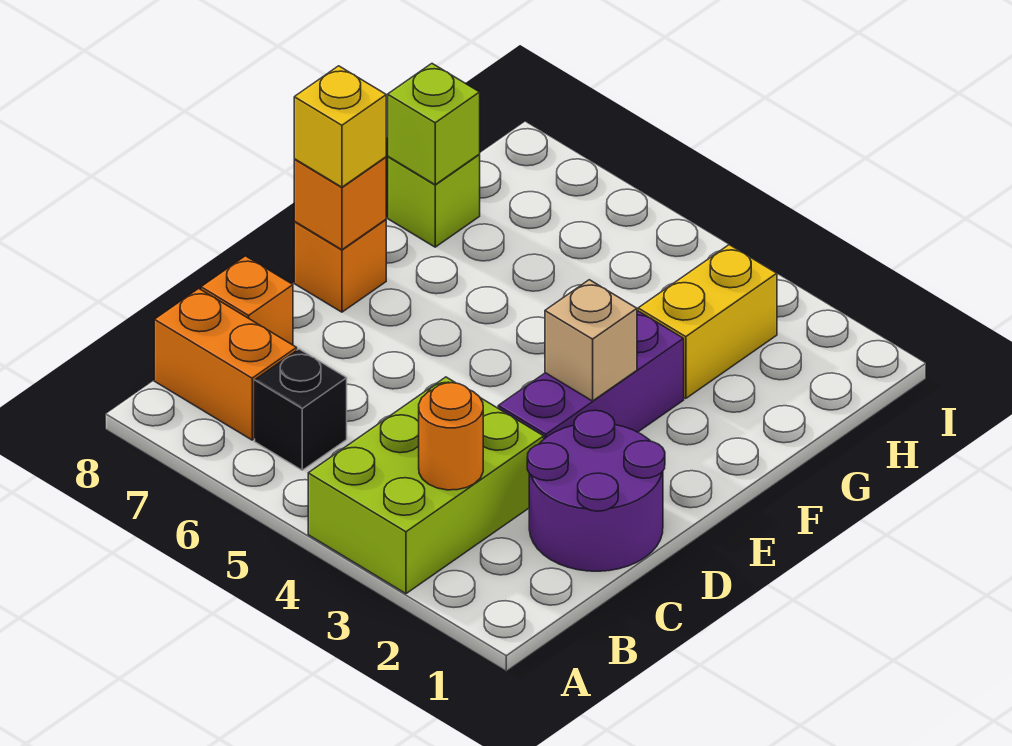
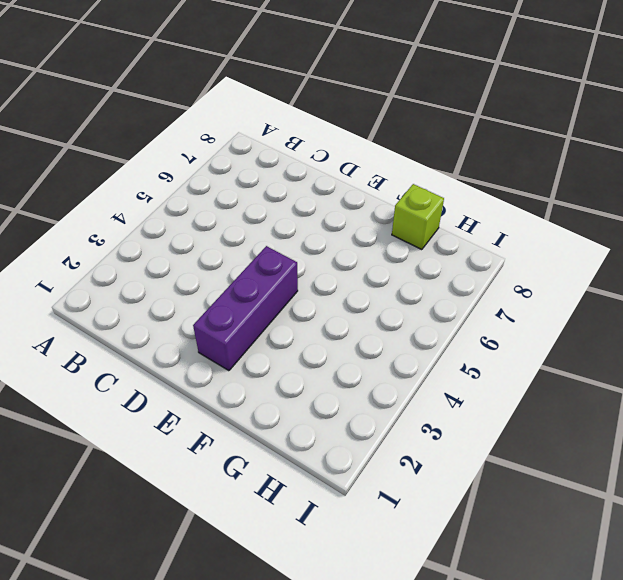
purple brick E2:E4 level 1 -> purple brick D3:F3 level 1
none -> lime brick A3:C4 level 1
none -> black brick B6 level 1
none -> orange brick B7:B8 level 1

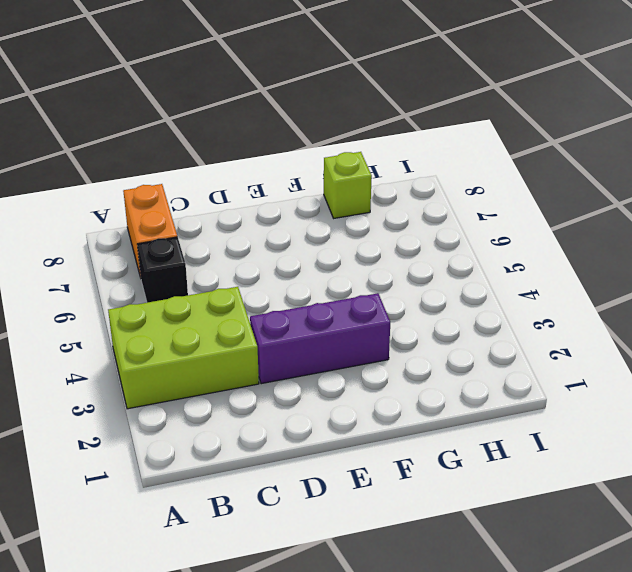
none -> purple round brick C1:D2 level 1
none -> orange brick C8 level 1
none -> orange brick E8 level 1

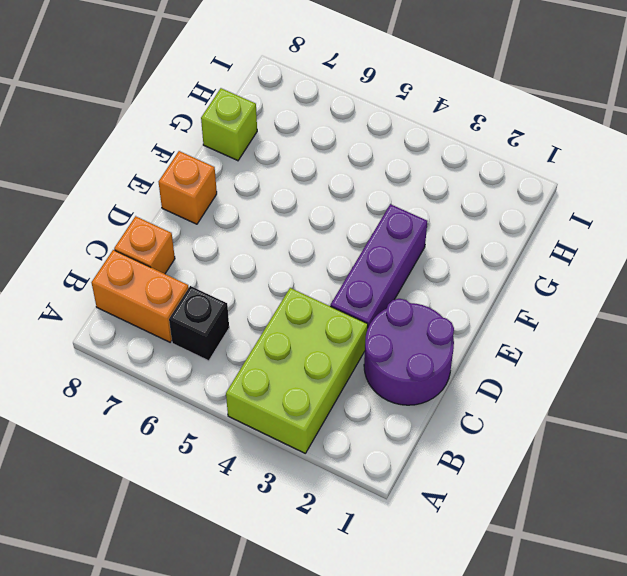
none -> yellow brick G3:H3 level 1
none -> orange round brick B3 level 2
none -> tan brick E3 level 2

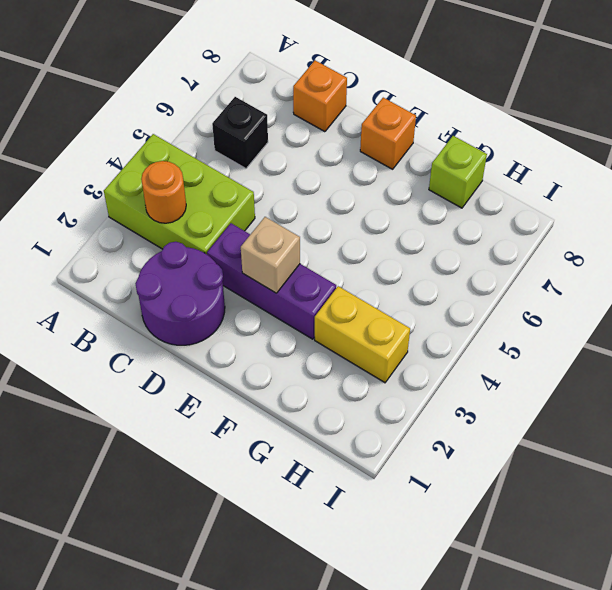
none -> orange brick B7:B8 level 1
none -> orange brick E8 level 2
none -> lime brick G8 level 2

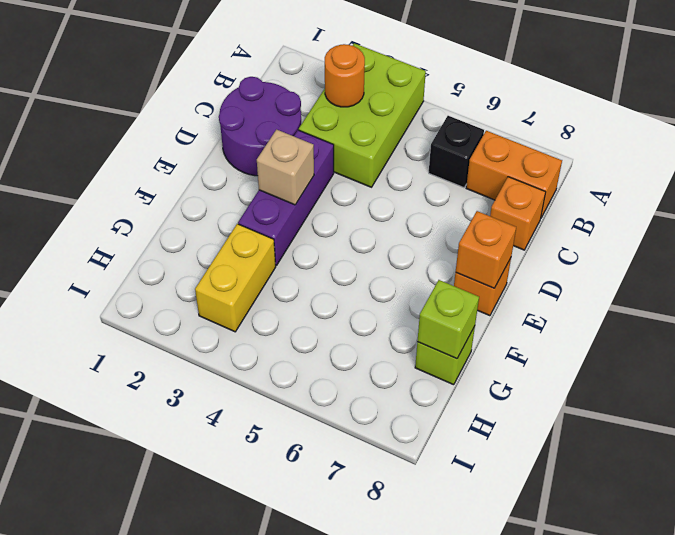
none -> yellow brick E8 level 3

